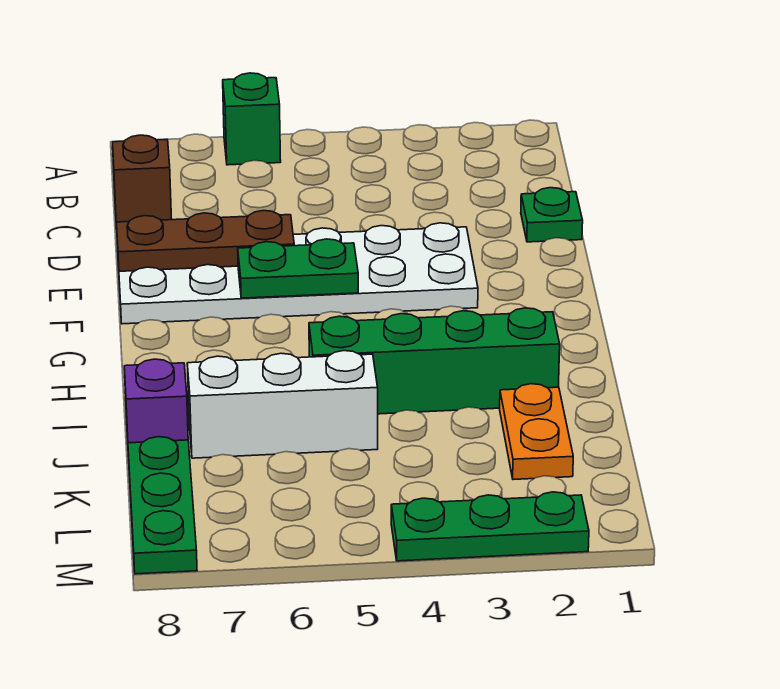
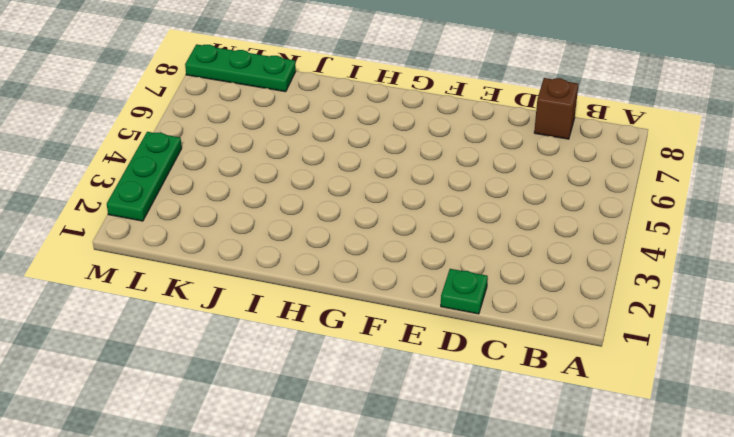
none -> green brick A6 level 1
none -> white plate E3:F8 level 1
none -> green brick I2:I5 level 1

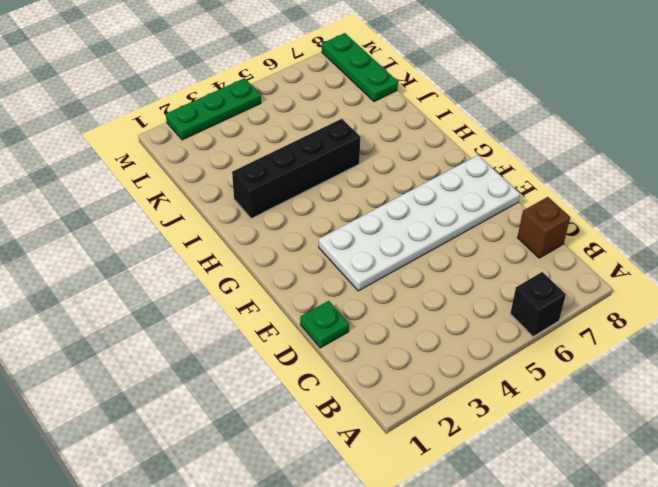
black brick A6 level 1 -> green brick A6 level 1
black brick I2:I5 level 1 -> green brick I2:I5 level 1
none -> orange plate J2:K2 level 1
none -> white brick J5:J7 level 1
none -> purple brick J8 level 1

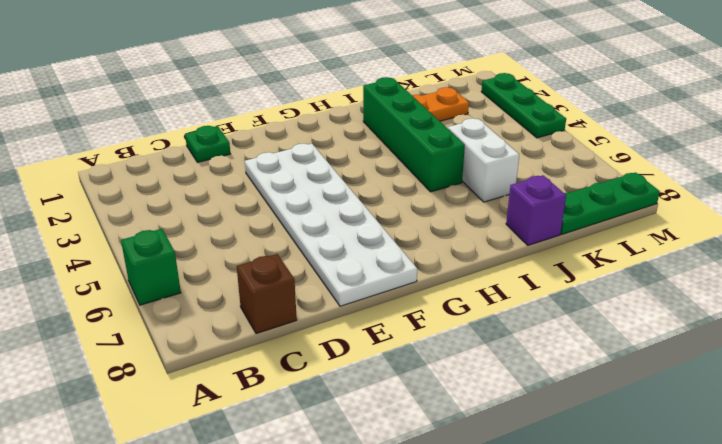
white brick J5:J6 level 1 -> white brick J5:J7 level 1
none -> brown plate E6:E8 level 2
none -> green plate F5:F6 level 2

